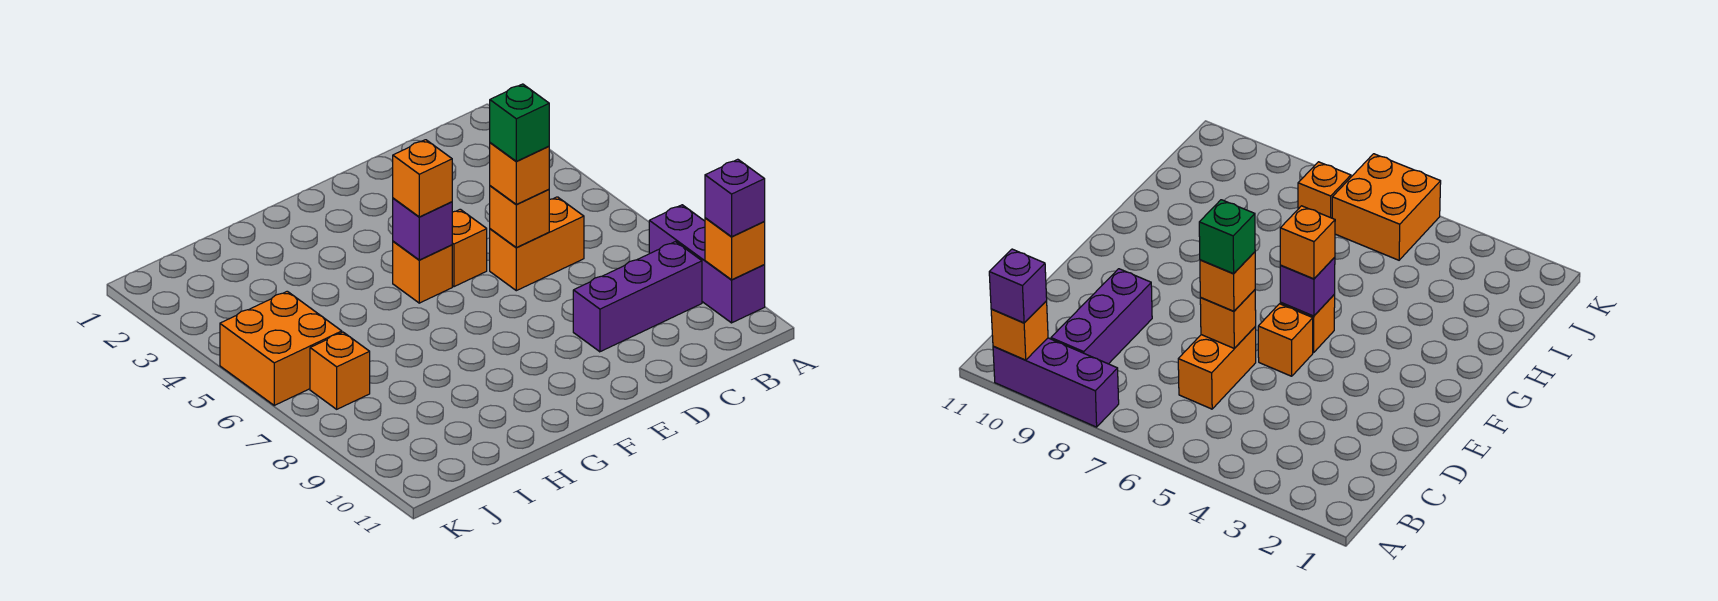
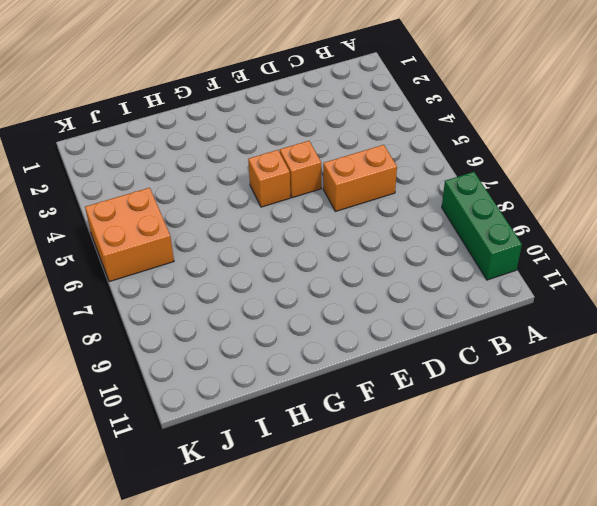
green brick A8:A10 level 1 -> purple brick A8:A10 level 1
none -> purple brick B9:D9 level 1
none -> orange brick J7 level 1
none -> orange brick A10 level 2

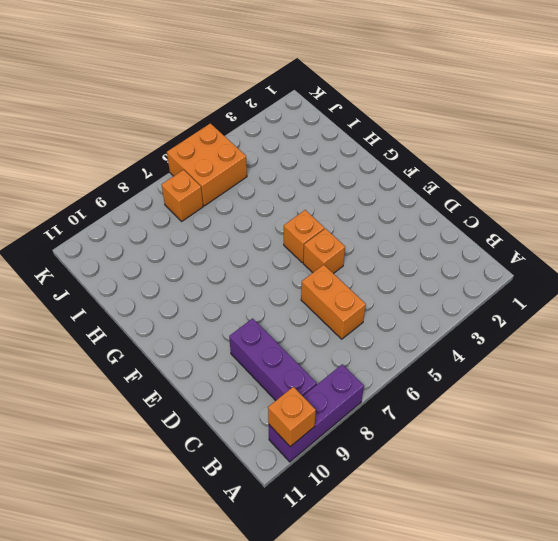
none -> orange brick D6 level 2
none -> purple brick F5 level 2
none -> purple brick A10 level 3

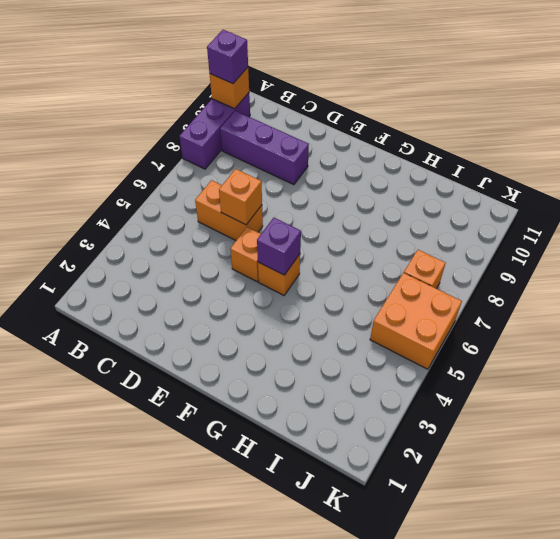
none -> orange brick D6 level 3
none -> orange brick F5 level 3
none -> green brick D6 level 4

